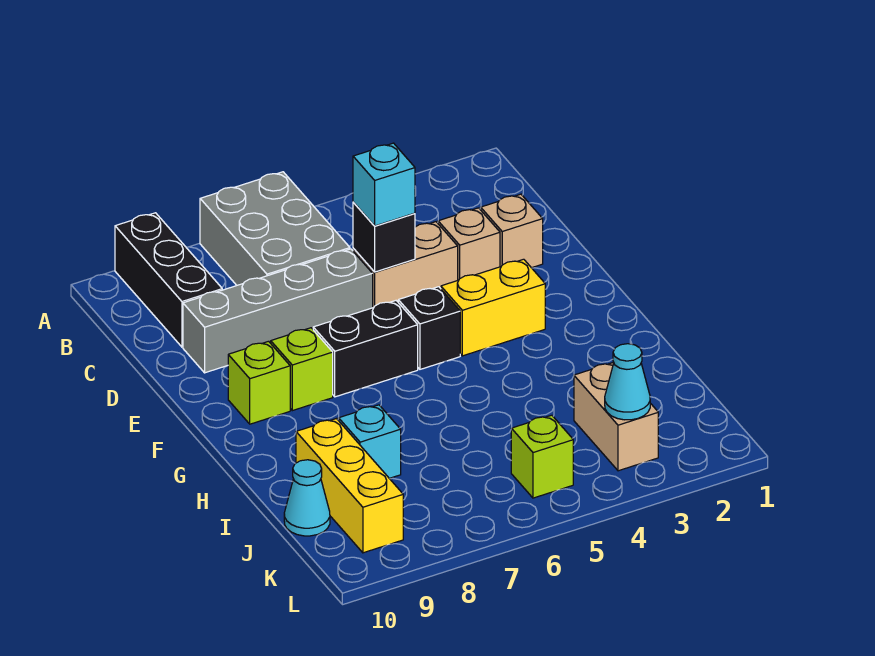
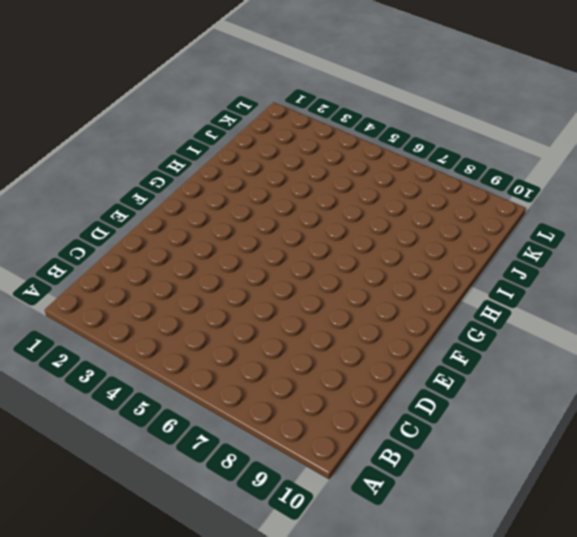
none -> grey brick A6:C7 level 1
none -> black brick A9:C9 level 1
none -> tan brick D2 level 1

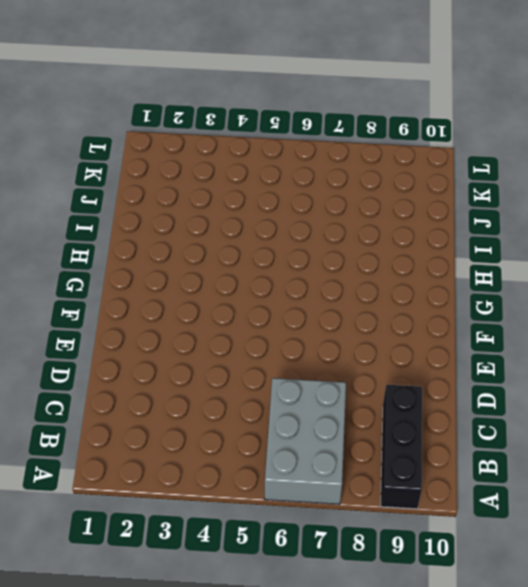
none -> tan brick D2 level 1
none -> tan brick D3 level 1
none -> tan brick D4:D5 level 1

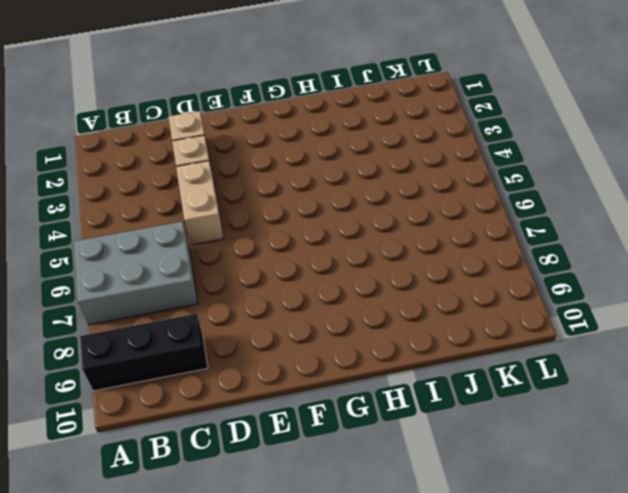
none -> grey brick D6:D9 level 1
none -> yellow brick F3:F4 level 1
none -> black brick F5 level 1

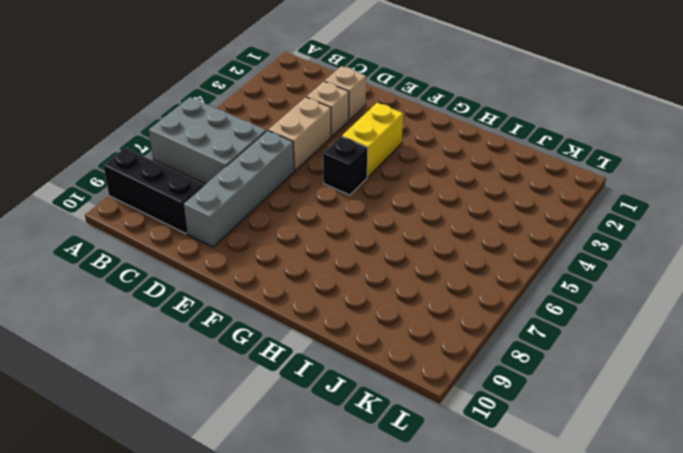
none -> black brick F6:F7 level 1
none -> lime brick F8 level 1
none -> lime brick F9 level 1

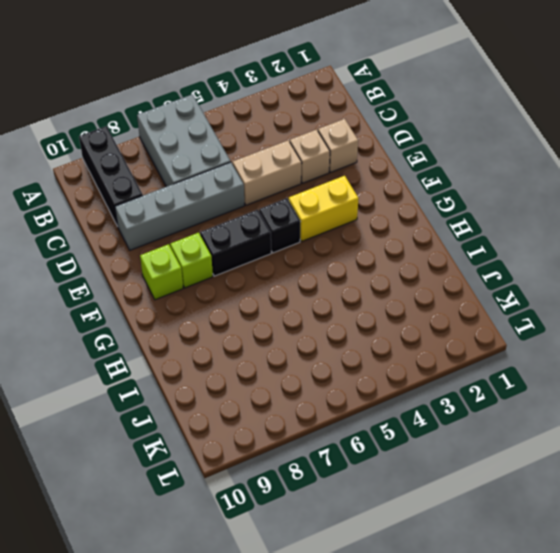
none -> cyan brick I8 level 1
none -> yellow brick I9:K9 level 1
none -> tan brick J3:K3 level 1

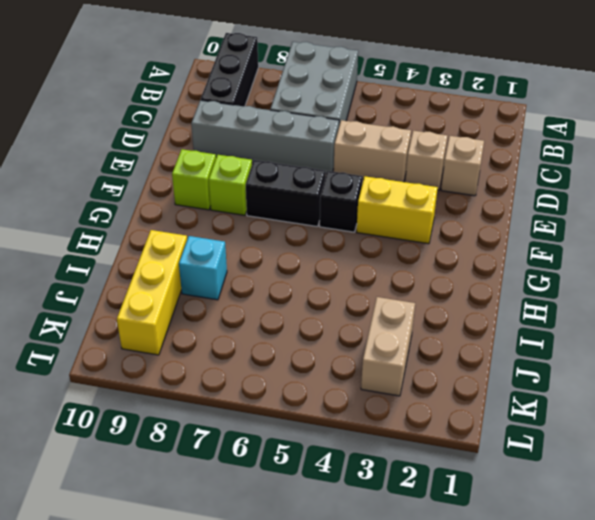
none -> cyan cone J10 level 1
none -> lime brick K5 level 1
none -> black brick D5 level 2

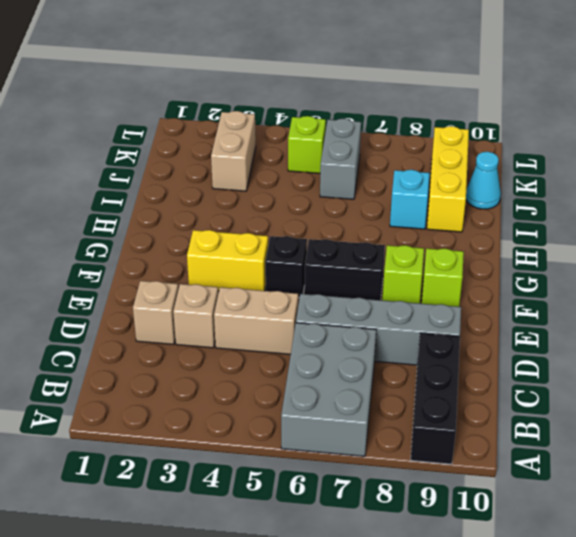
grey brick J6:K6 level 1 -> none
none -> black brick D5 level 2
none -> cyan cone K3 level 2
none -> cyan brick D5 level 3

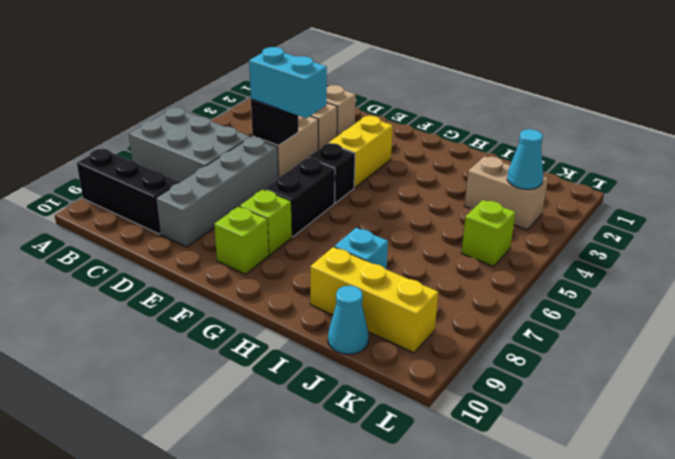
cyan brick D5:E5 level 3 -> cyan brick D5 level 3

